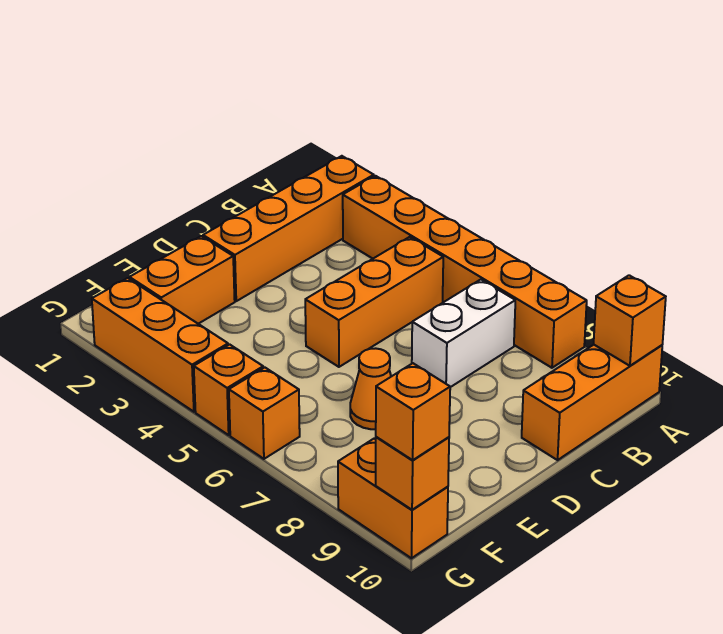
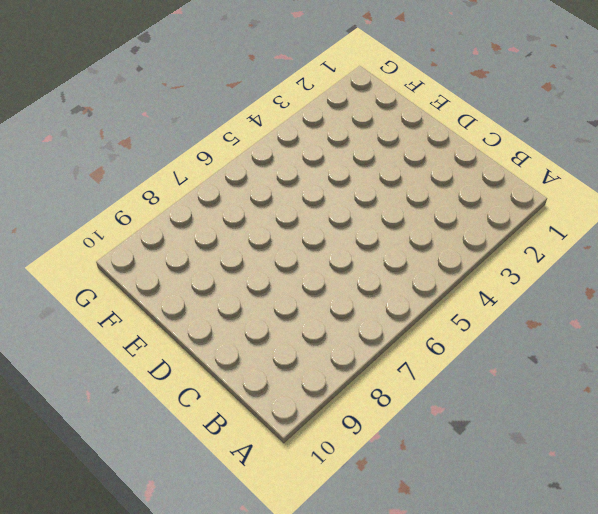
none -> orange brick A2:D2 level 1
none -> orange brick A3:A8 level 1
none -> orange brick A10:C10 level 1

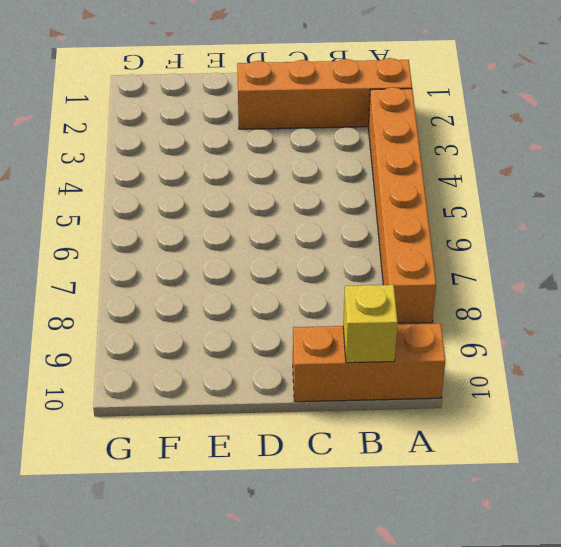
yellow brick B10 level 2 -> none
none -> orange brick B5:D5 level 1
none -> white brick B7:C7 level 1
none -> orange brick E2:F2 level 1

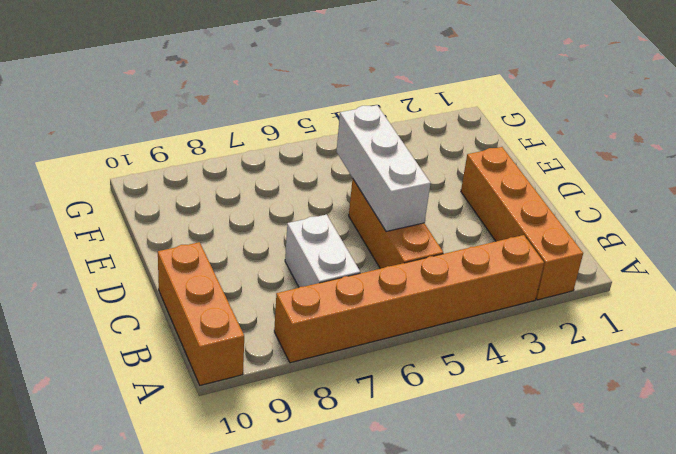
white brick C5:E5 level 2 -> none
none -> orange brick E2:F2 level 1
none -> orange cone E7 level 1
none -> orange brick G2:G4 level 1

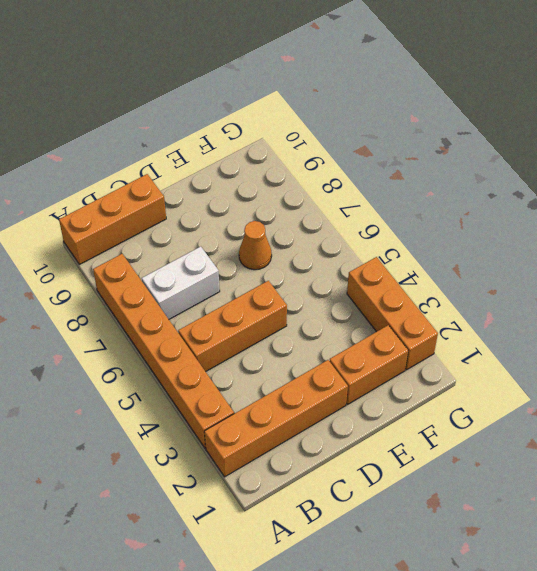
none -> orange brick G5 level 1
none -> orange brick G6 level 1
none -> orange brick G9:G10 level 1

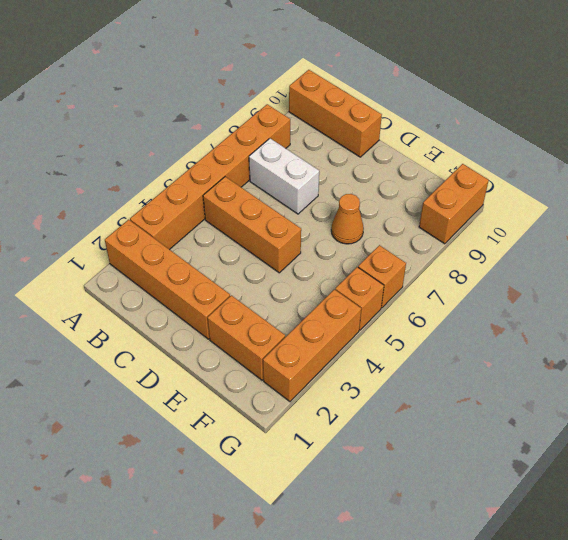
none -> orange brick A10 level 2
none -> orange brick G10 level 2
none -> orange brick G10 level 3

